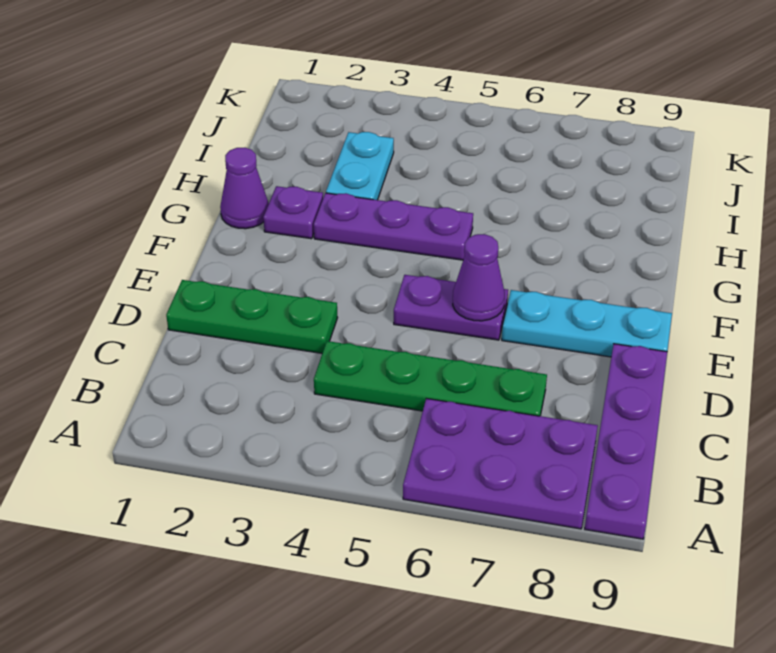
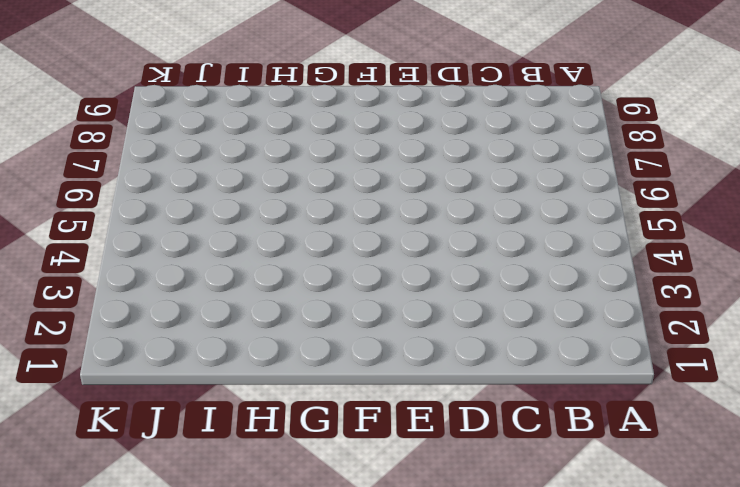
none -> purple plate A6:B8 level 1
none -> purple plate A9:D9 level 1

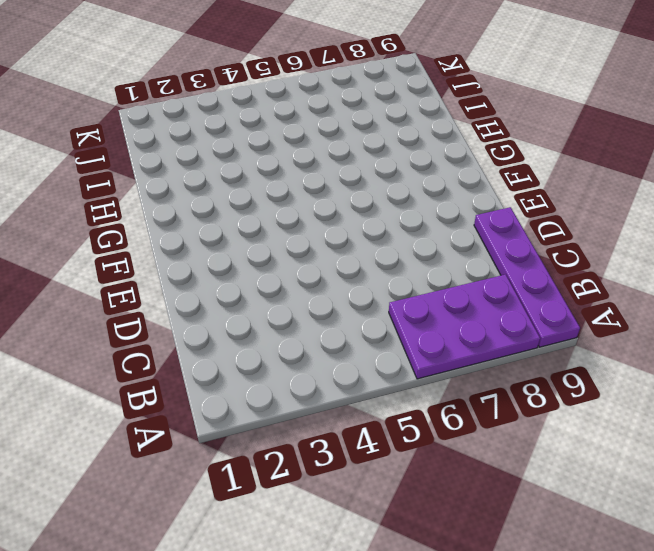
none -> green plate C4:C7 level 1
none -> green plate D1:D3 level 1

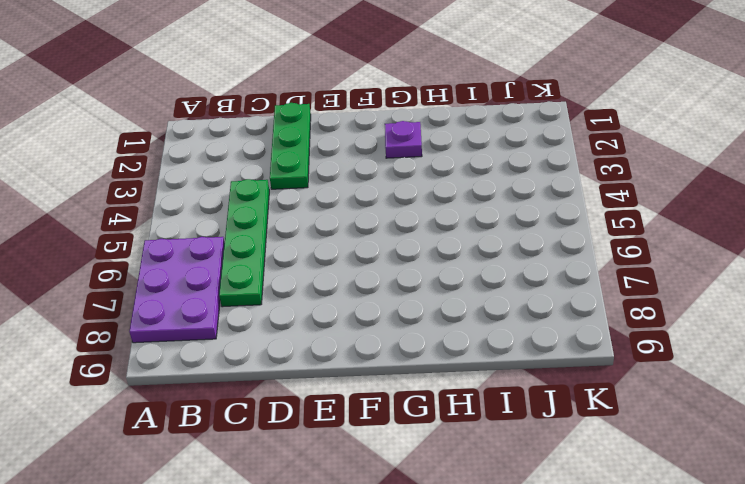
none -> purple plate A9:D9 level 1
none -> purple plate E5:E6 level 1

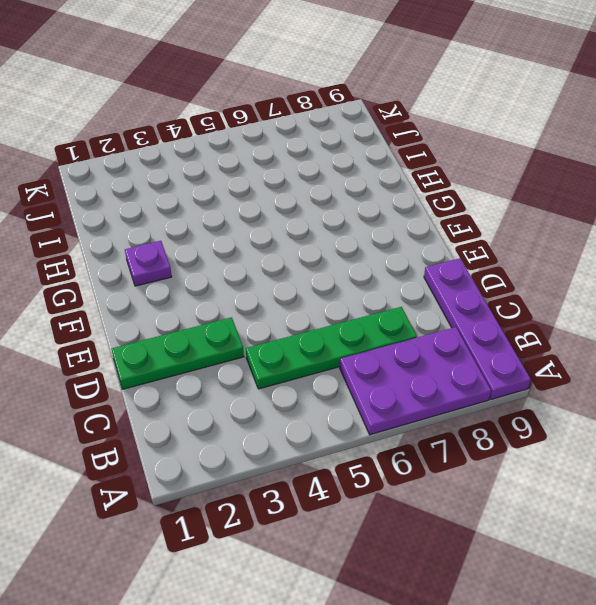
none -> purple plate E5:E6 level 1
none -> cyan plate E7:E9 level 1

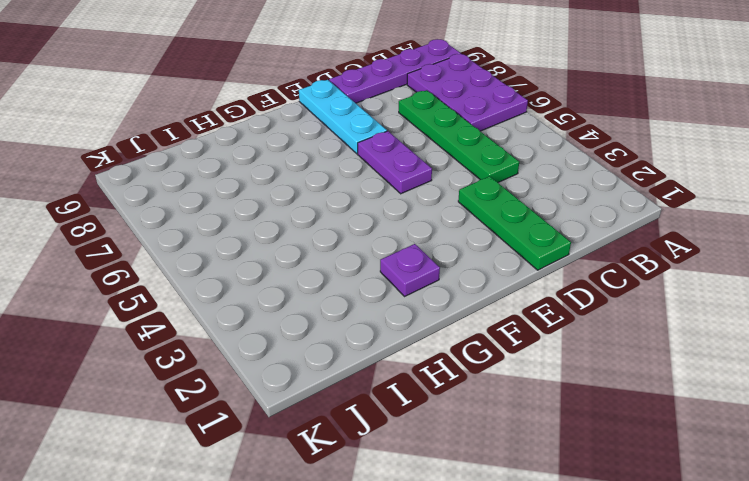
none -> purple cone G1 level 1
none -> purple plate G3:G5 level 1

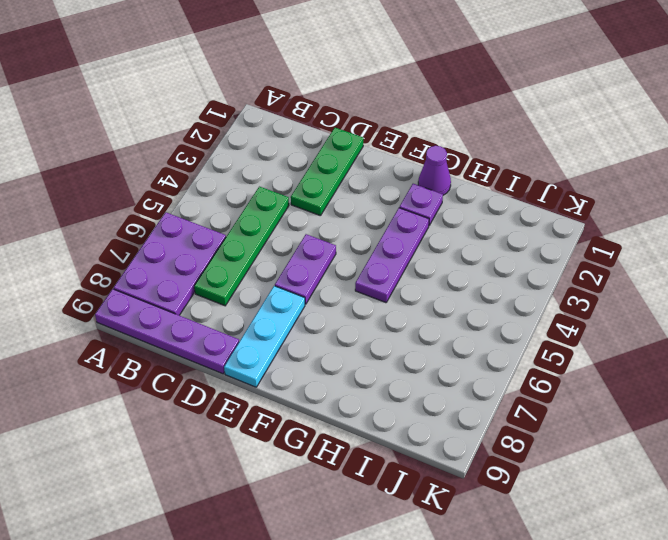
none -> cyan plate H3:I3 level 1
none -> purple cone E6 level 2

